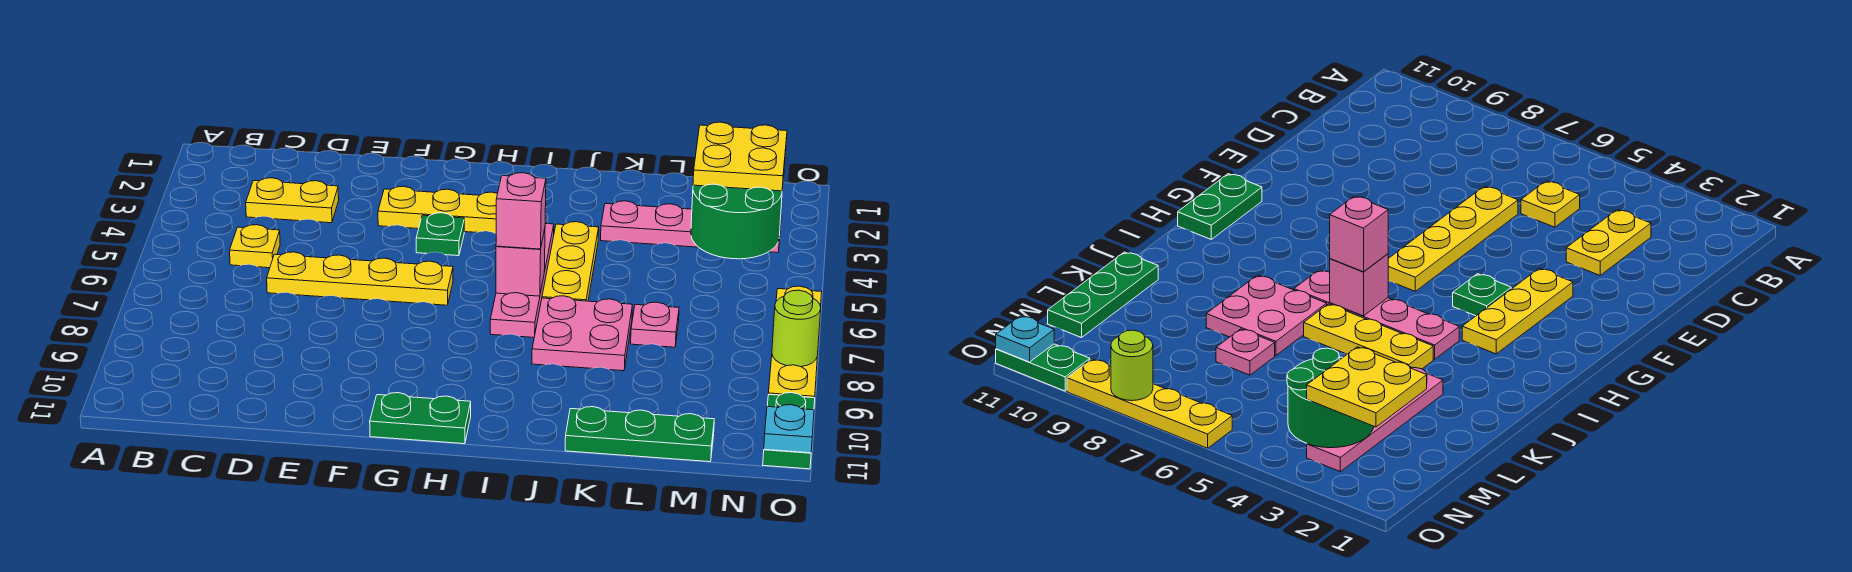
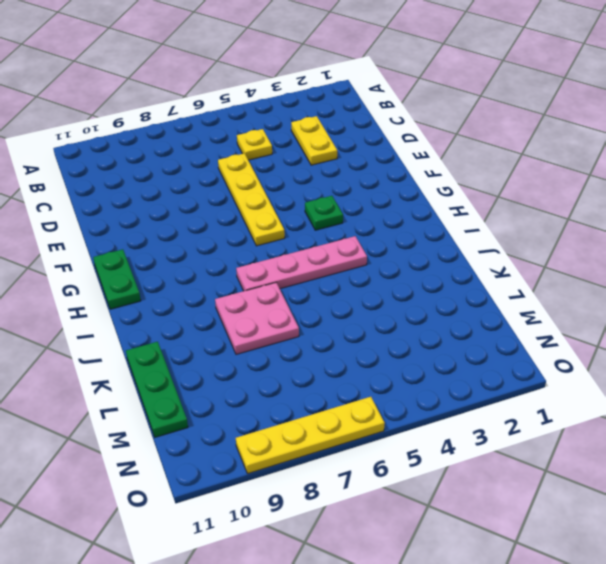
none -> yellow plate F3:H3 level 1
none -> yellow plate J4:J6 level 1
none -> pink plate K3:N3 level 1

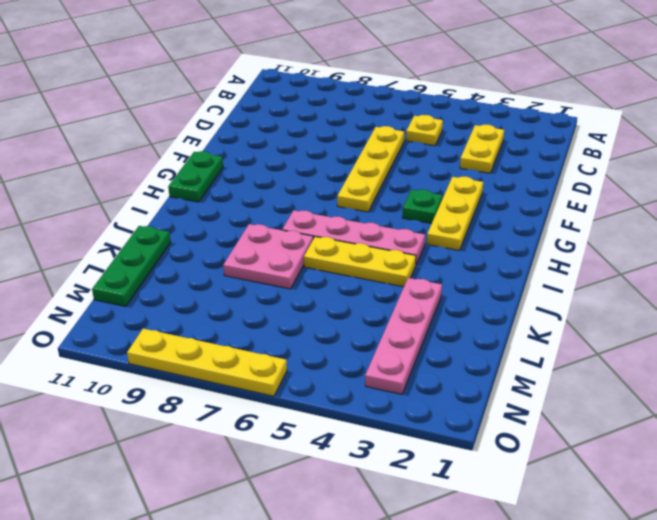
none -> pink plate L7 level 1
none -> green plate O10:O11 level 1
none -> pink brick I6 level 2

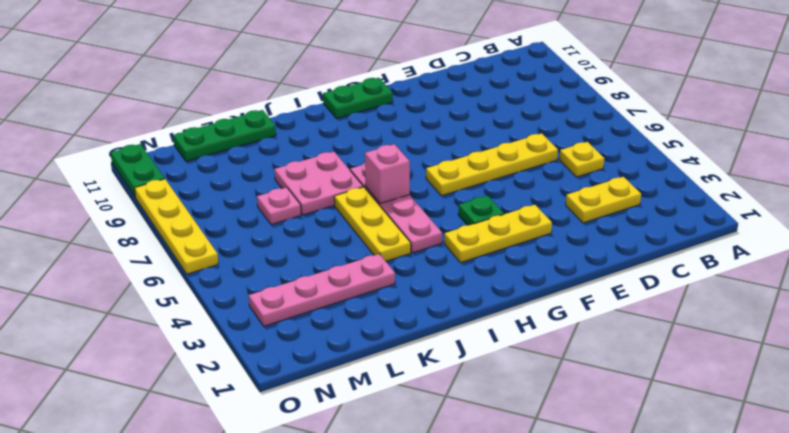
none -> green round brick M3:N4 level 2
none -> lime round brick O8 level 2
none -> cyan plate O11 level 2

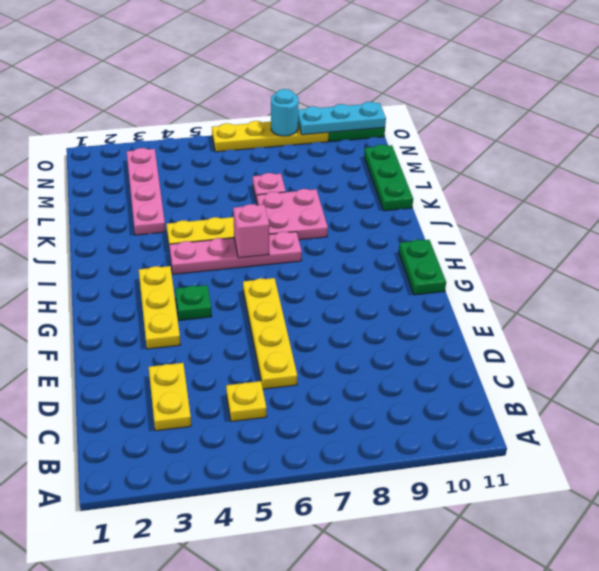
cyan round brick O8 level 2 -> lime round brick O8 level 2
cyan plate O9:O11 level 2 -> cyan plate O11 level 2
none -> green round brick M3:N4 level 2
none -> pink brick I6 level 3
none -> yellow plate M2:N3 level 3

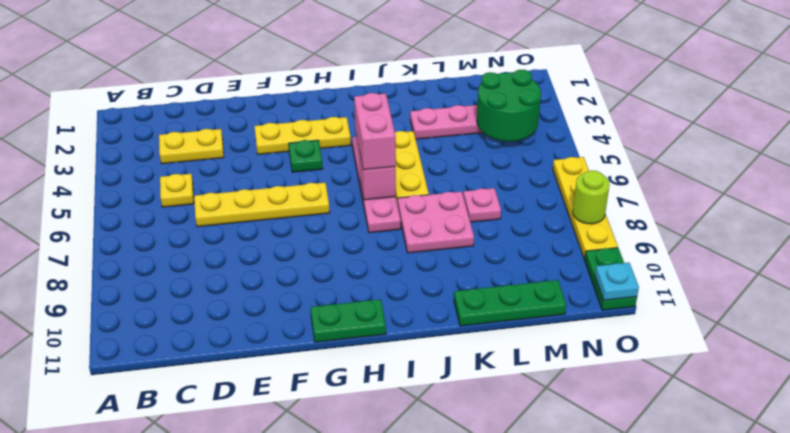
pink brick I5:I6 level 3 -> pink brick I6 level 3
none -> yellow plate M2:N3 level 3

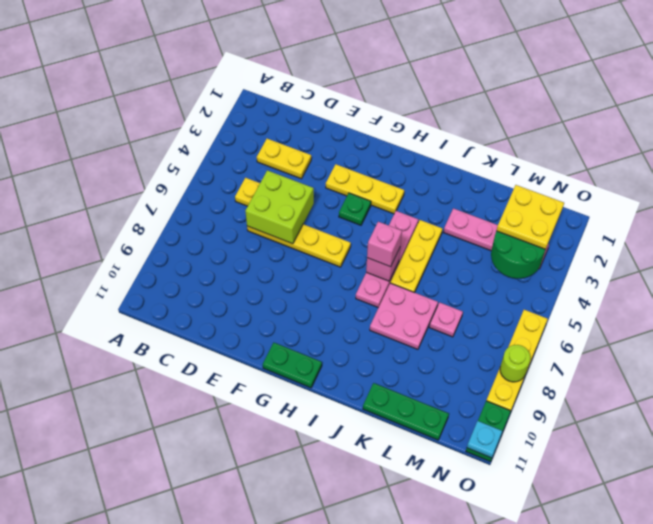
lime brick D5:E6 level 2 -> none

